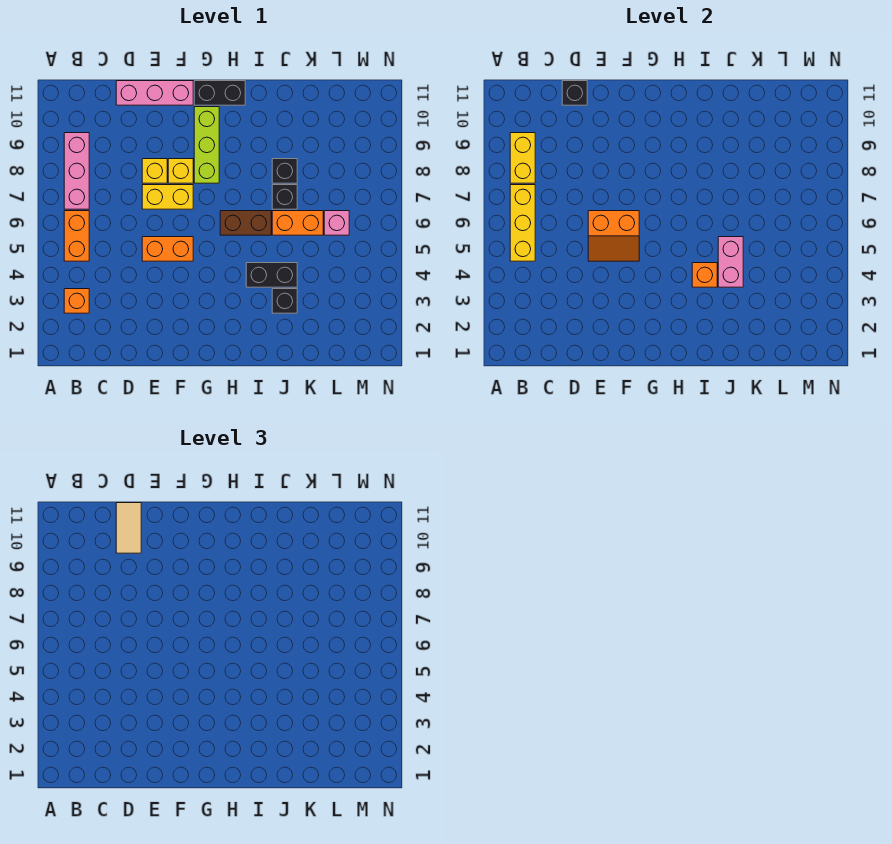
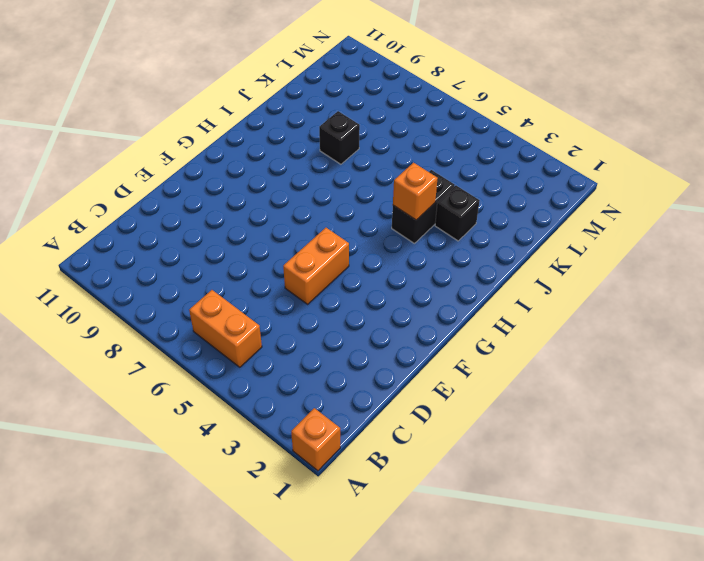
orange brick A1 level 1 -> orange brick B3 level 1
none -> pink brick B7:B9 level 1
none -> pink brick D11:F11 level 1
none -> yellow brick E7:F7 level 1

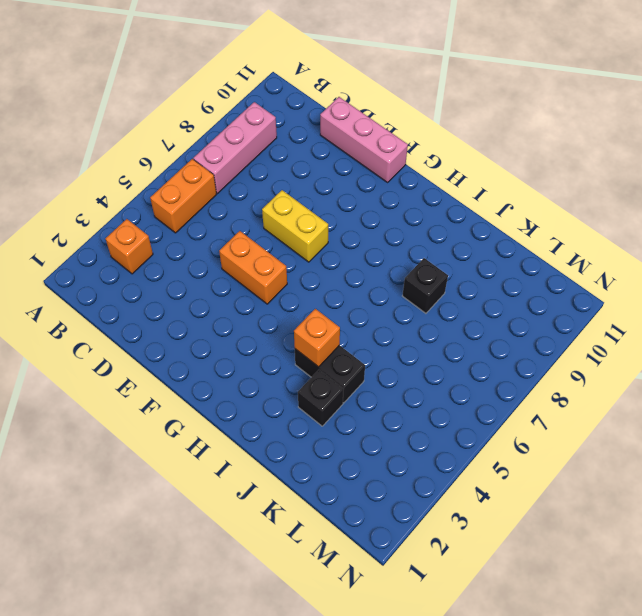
none -> yellow brick E8 level 1
none -> yellow brick F8 level 1
none -> lime brick G8:G10 level 1

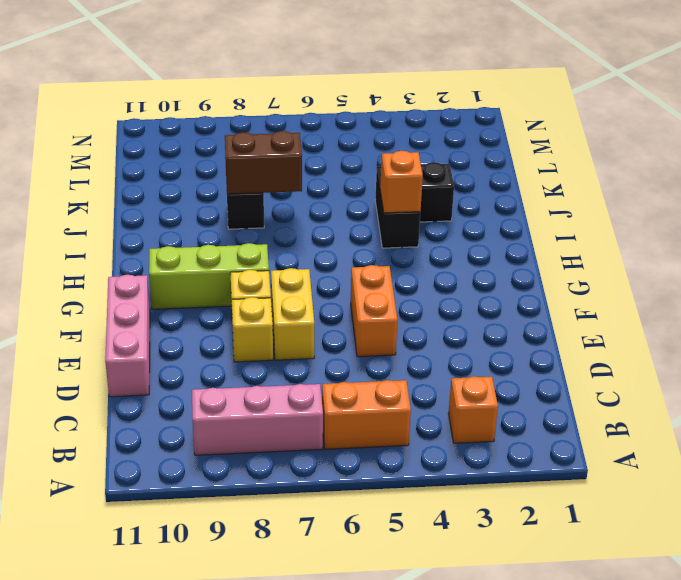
brown brick J7:J8 level 2 -> brown brick H6:I6 level 1
none -> black brick G11:H11 level 1
none -> orange brick J6:K6 level 1
none -> black brick J7 level 1

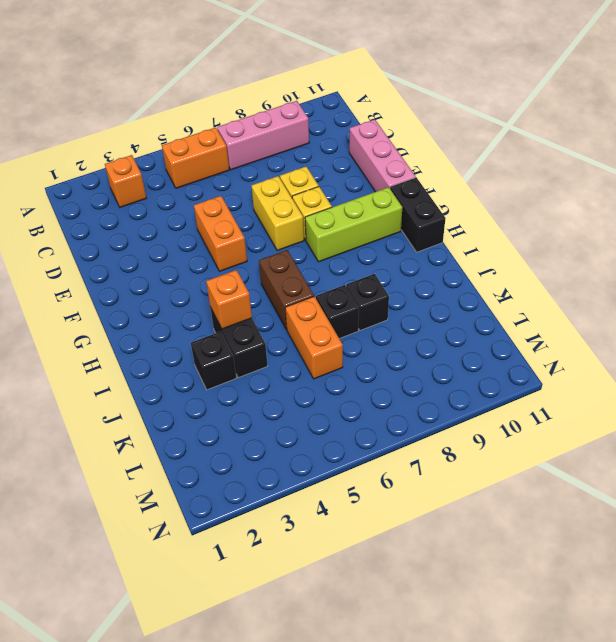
none -> pink brick L6 level 1
none -> yellow brick B5:B7 level 2
none -> yellow brick B8:B9 level 2

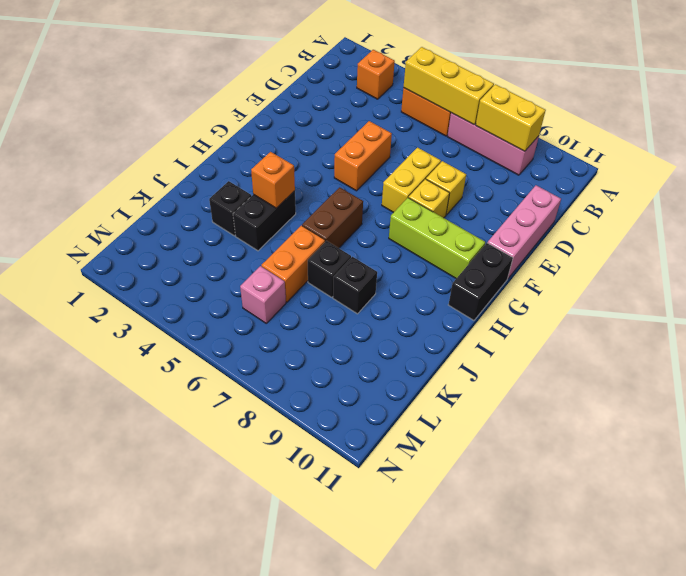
none -> black brick D11 level 2
none -> orange slope E5:F6 level 2 top 6
none -> pink brick J4:J5 level 2

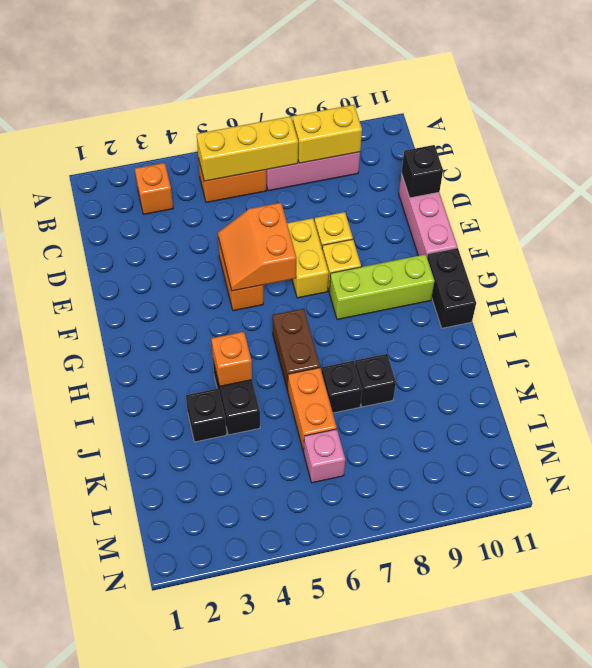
none -> pink brick J4:J5 level 2
none -> tan tile D10:D11 level 3

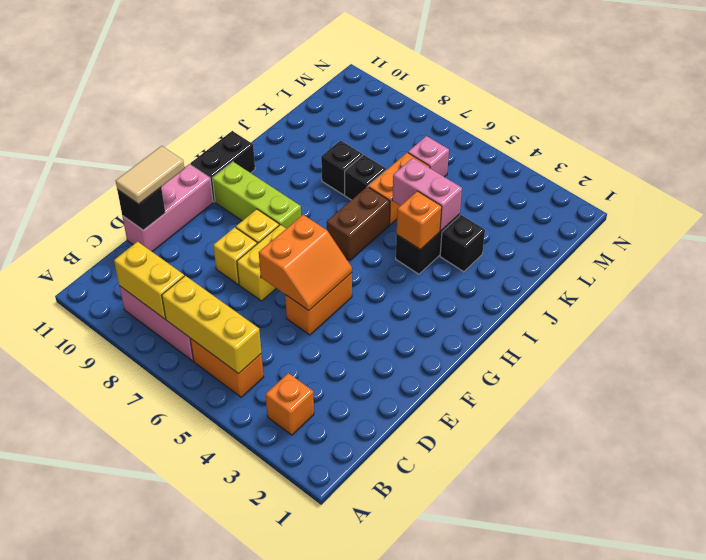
tan tile D11:E11 level 3 -> tan tile D10:D11 level 3

